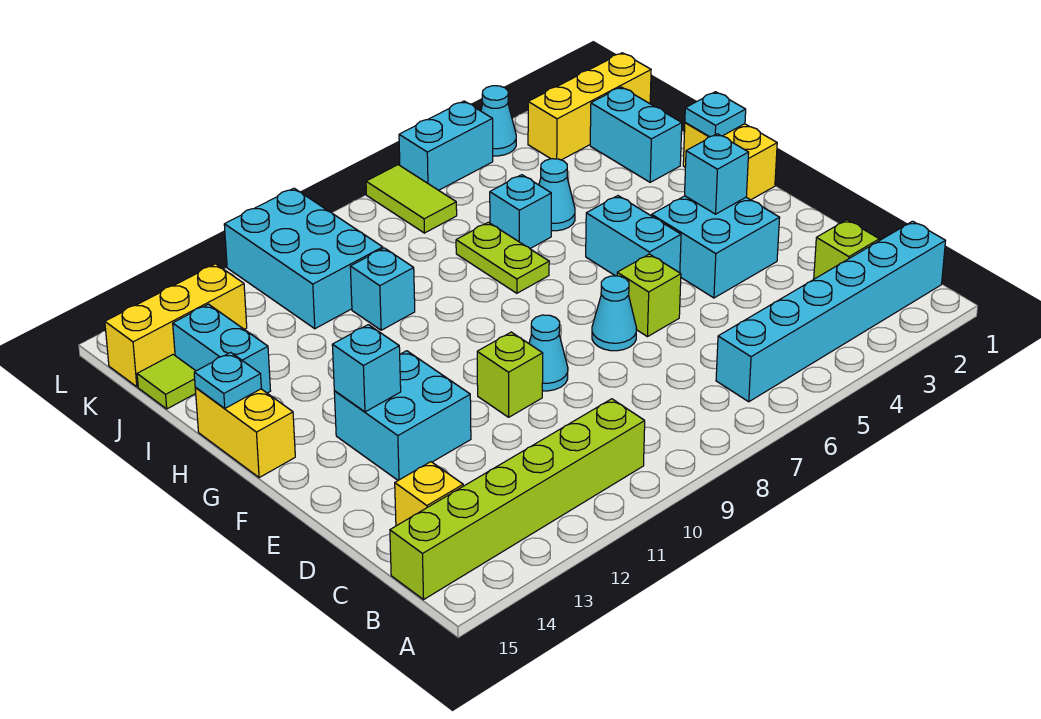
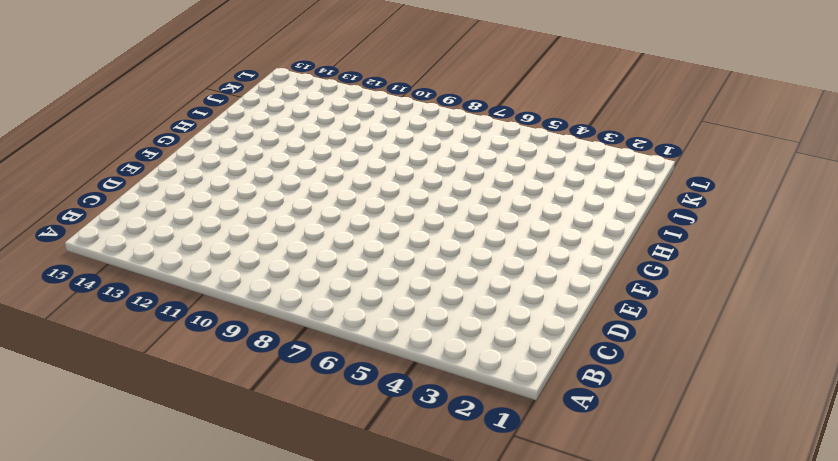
none -> cyan brick B1:B6 level 1
none -> lime brick B10:B15 level 1
none -> lime brick C2 level 1
none -> yellow brick C14 level 1

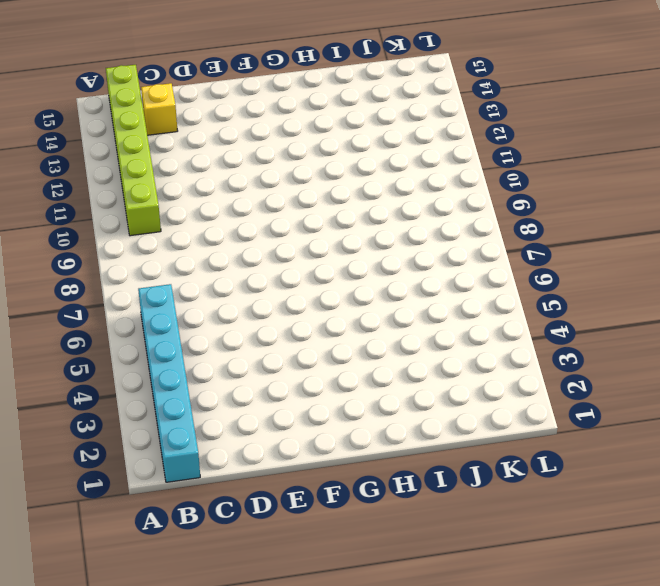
none -> lime brick C2 level 1
none -> cyan brick E3:F4 level 1
none -> lime brick E6 level 1
none -> cyan cone E7 level 1

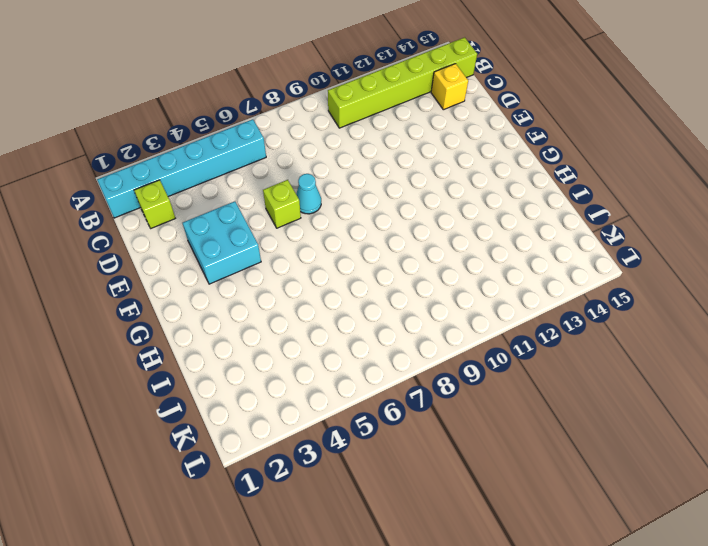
none -> cyan cone E9 level 1
none -> lime brick E10 level 1
none -> cyan brick E12:F13 level 1
none -> cyan brick F5:G5 level 1

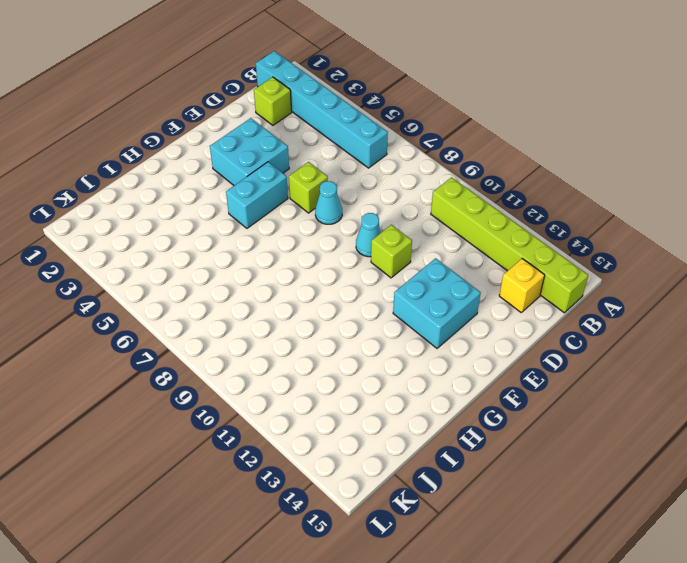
none -> yellow brick G1:H1 level 1
none -> yellow brick G15:H15 level 1
none -> lime plate H7:I7 level 1
none -> cyan brick I2:J2 level 1

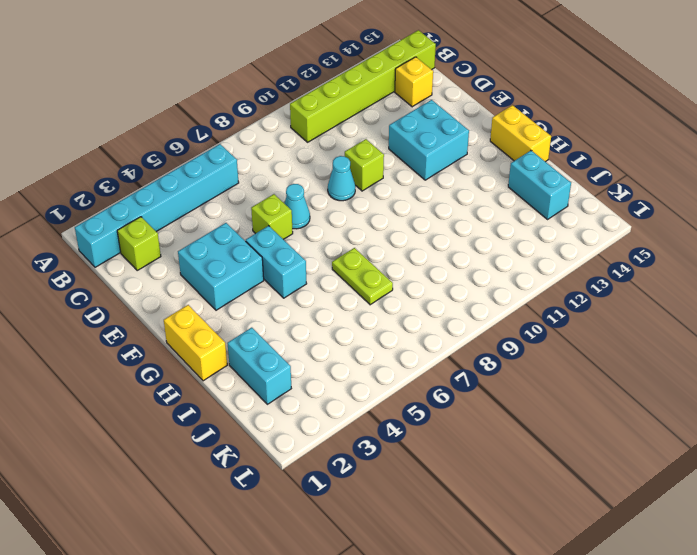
none -> cyan cone I5 level 1
none -> cyan brick I6 level 1
none -> cyan brick I10 level 1
none -> cyan brick J10:L11 level 1

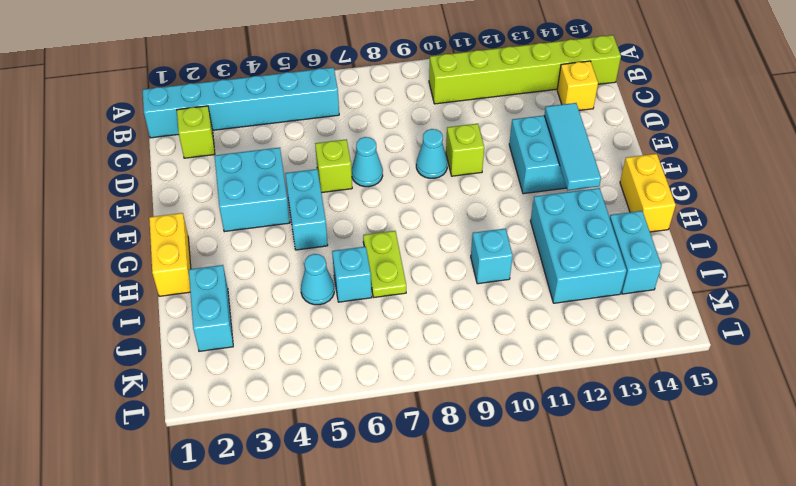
cyan tile E13:G13 level 2 -> cyan brick F13 level 2
cyan brick H12:J13 level 1 -> cyan brick J10:L11 level 1
none -> lime tile J15 level 1
none -> yellow brick K1:K3 level 1
none -> lime tile K7:L7 level 1
none -> yellow brick K13:K15 level 1

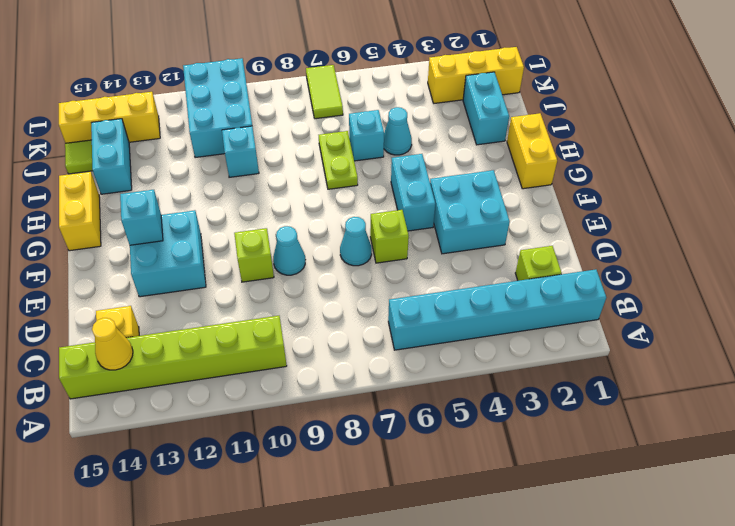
yellow cone B14 level 2 -> none
none -> cyan cone L4 level 1
none -> cyan brick L5:L6 level 1
none -> cyan brick F3 level 2
none -> cyan plate H1 level 2

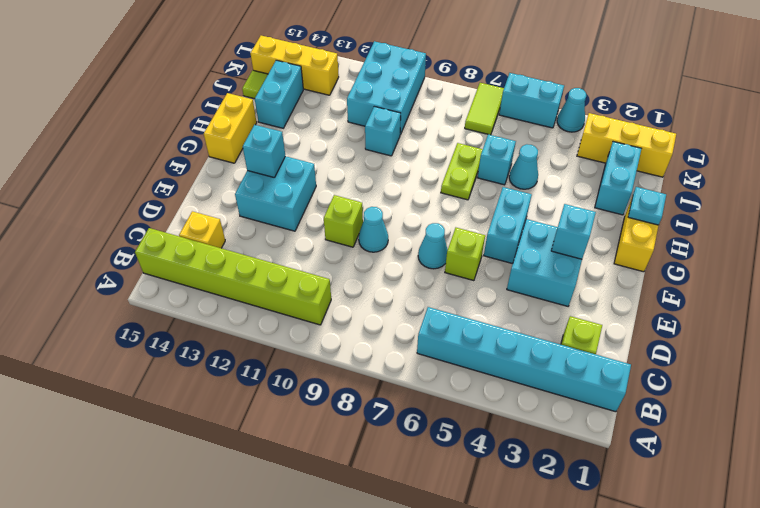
none -> cyan plate H15 level 2

